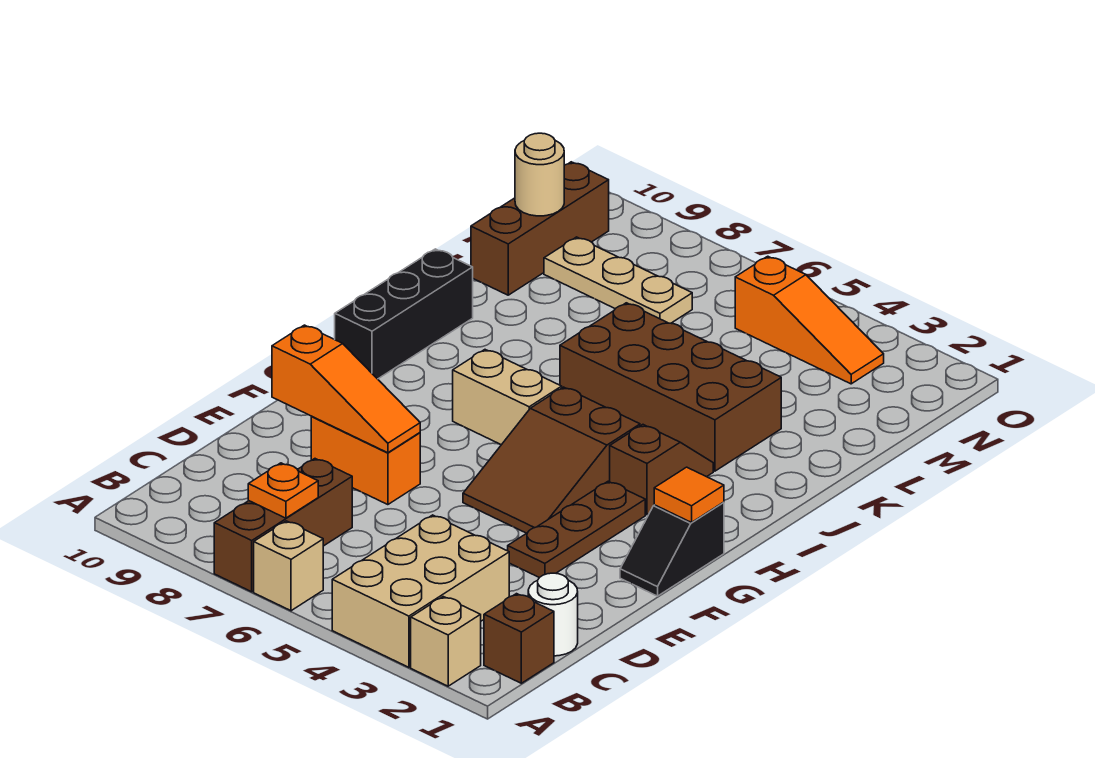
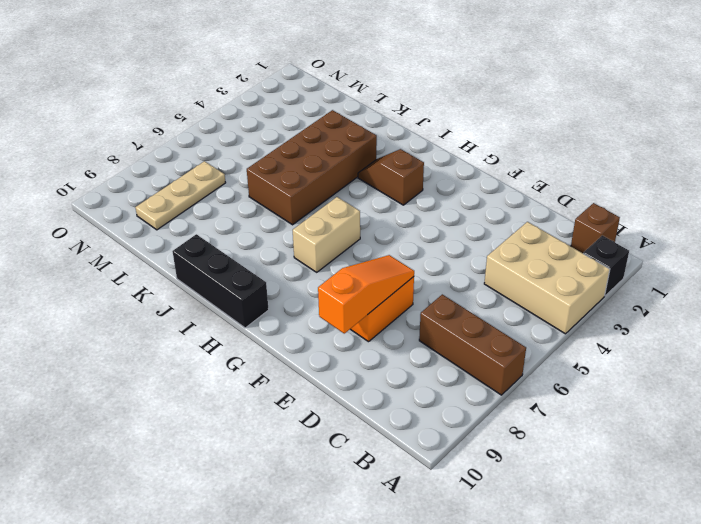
black brick A2 level 1 -> tan brick A2 level 1
none -> tan brick A6 level 1
none -> white round brick C1 level 1
none -> brown plate E3:G3 level 1

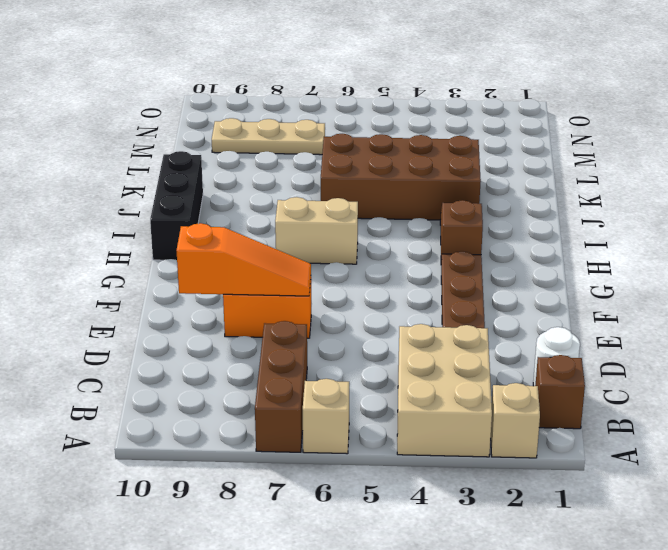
none -> black slope F1:G1 level 1 top G
none -> brown slope F4:H5 level 1 top H
none -> brown brick L10:N10 level 1

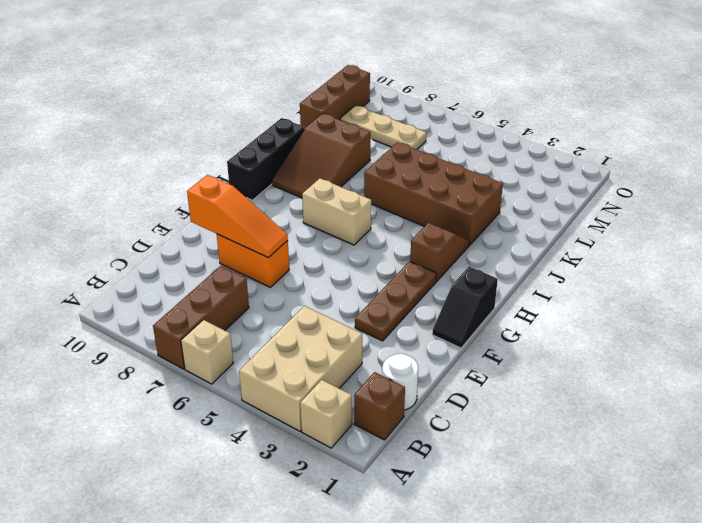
brown slope I8:K9 level 1 top K -> brown slope F4:H5 level 1 top H
none -> orange slope N3:N5 level 1 top 5
none -> orange plate B7 level 2
none -> orange tile G1 level 2

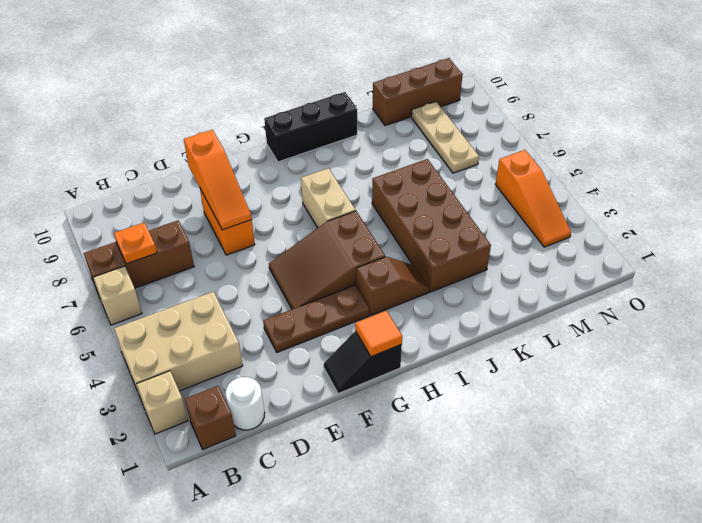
none -> tan round brick M10 level 2

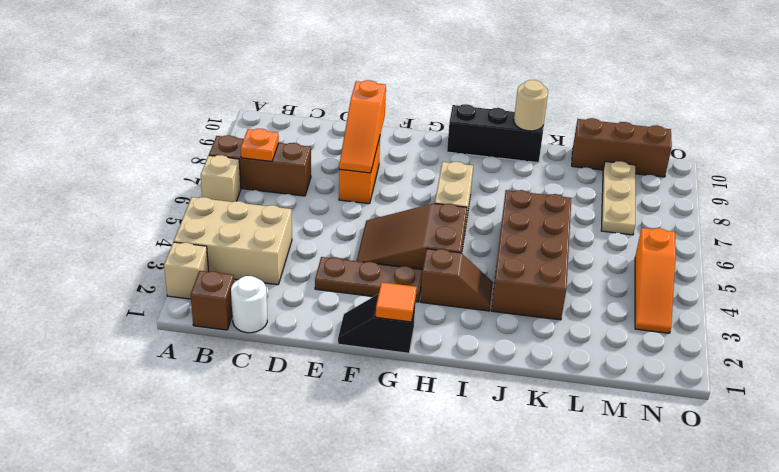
tan round brick J10 level 2 -> tan round brick M10 level 2

